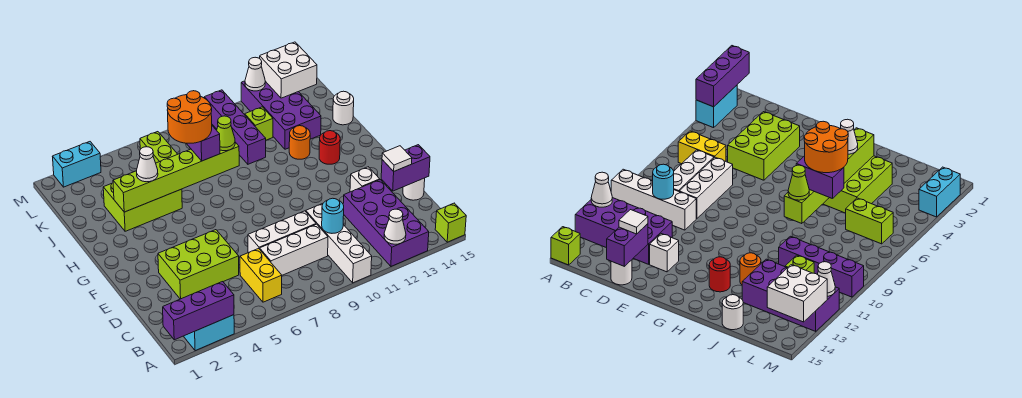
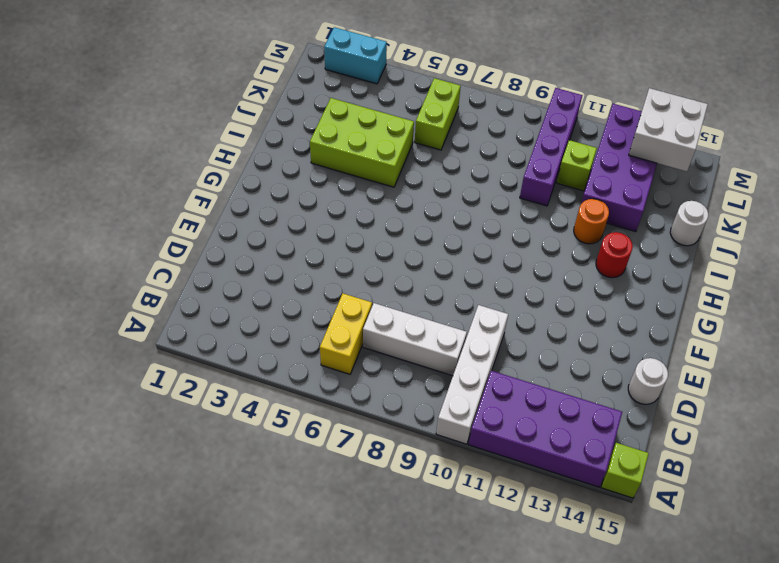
purple brick A11:B14 level 1 -> purple brick A12:D13 level 1
none -> cyan brick A2:A3 level 1
none -> lime brick D3:E5 level 1
none -> white brick D7:D9 level 1
none -> white brick E13 level 1

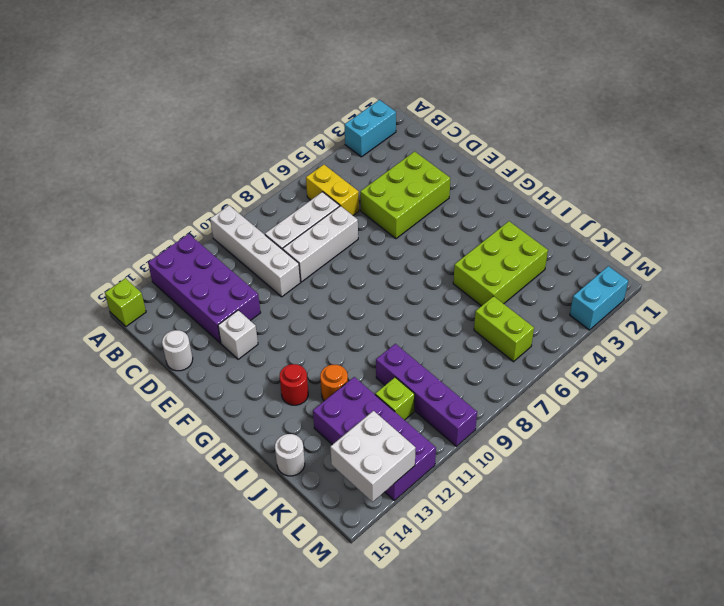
none -> purple brick A1:A3 level 2
none -> white cone A12 level 2
none -> cyan round brick C10 level 2
none -> purple brick D14:D15 level 2

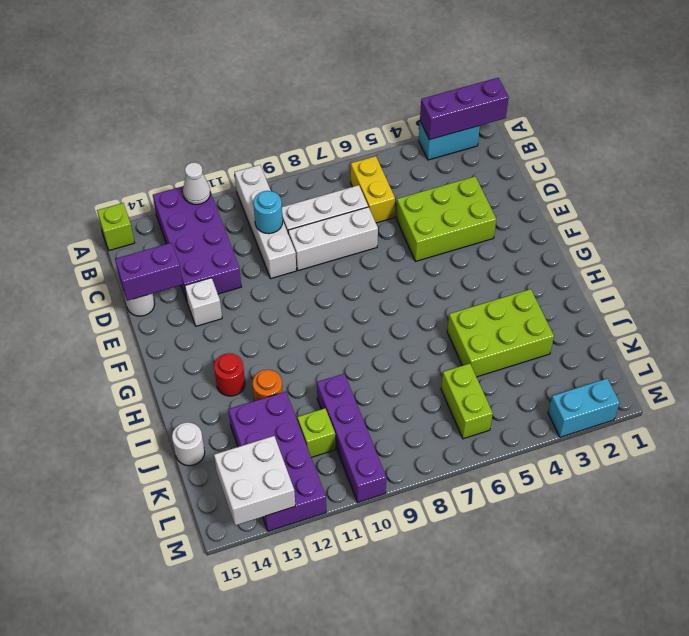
none -> lime brick I3:I8 level 2
none -> white cone M12 level 2
none -> white tile D14 level 3
none -> white cone I4 level 3

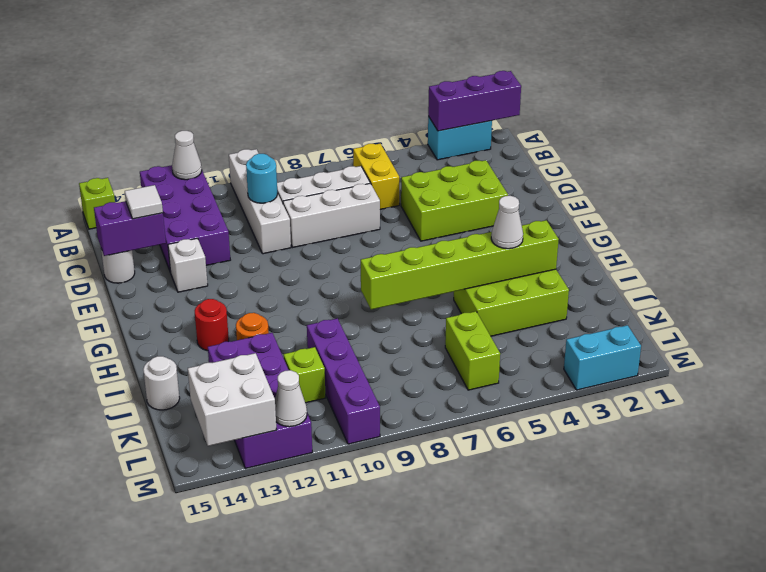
none -> purple brick I7:J7 level 3
none -> lime cone I8 level 3
none -> orange round brick I6:J7 level 4

